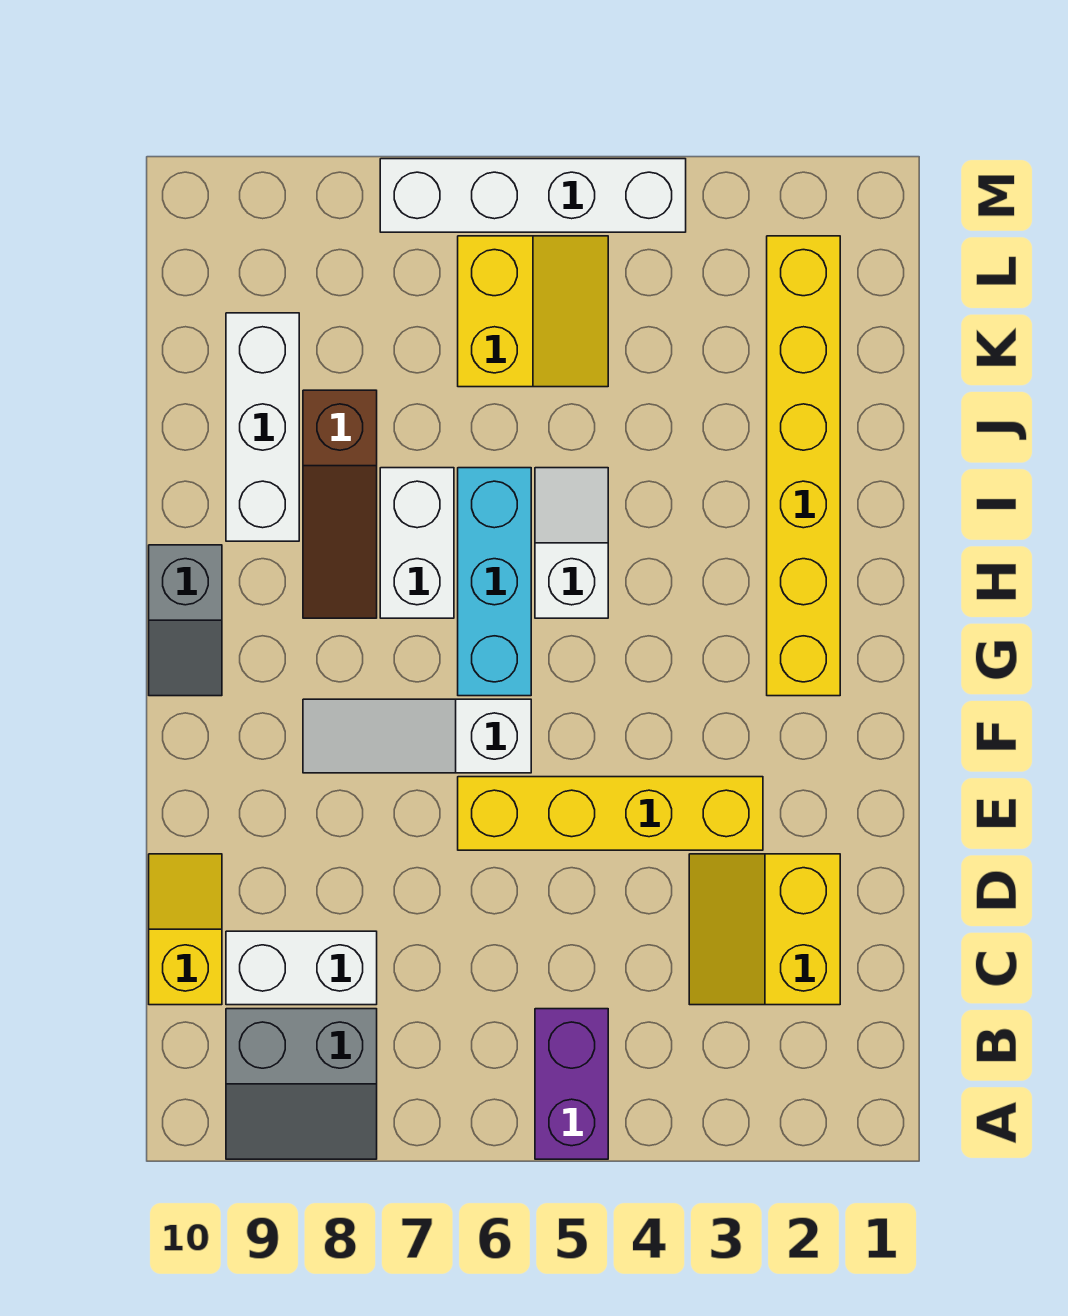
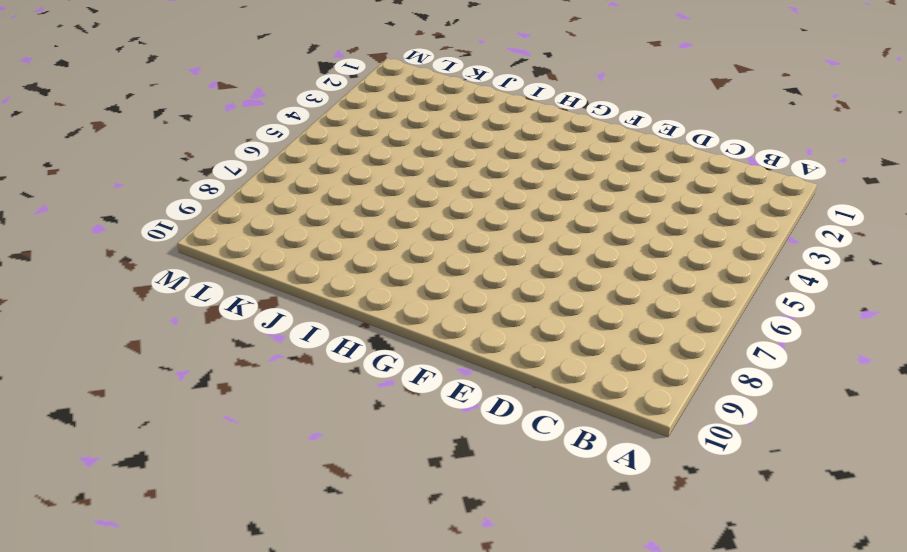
none -> purple brick A5:B5 level 1
none -> grey slope A8:B9 level 1 top B
none -> yellow slope C2:D3 level 1 top 2

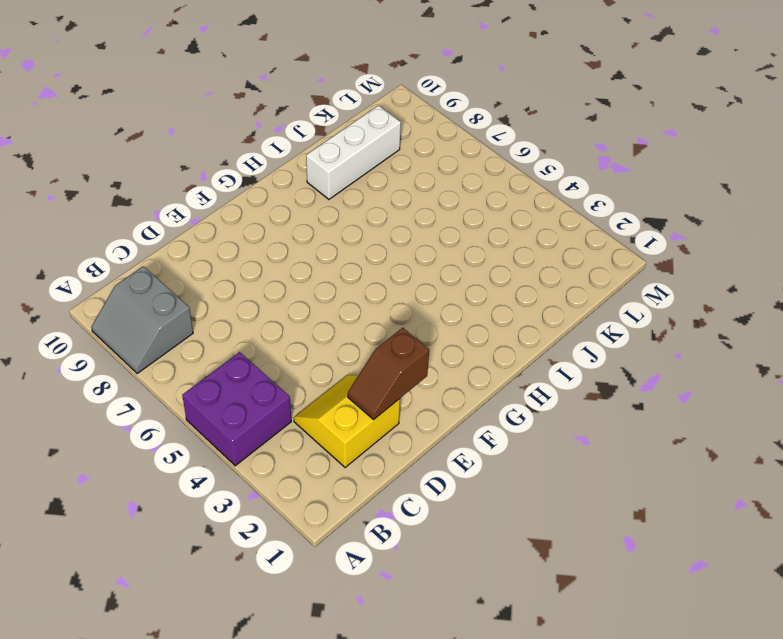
purple brick A4:B5 level 1 -> purple brick A5:B5 level 1
brown slope D2:E2 level 2 top E -> none
none -> white brick C8:C9 level 1
none -> yellow slope C10:D10 level 1 top C
none -> yellow brick E3:E6 level 1

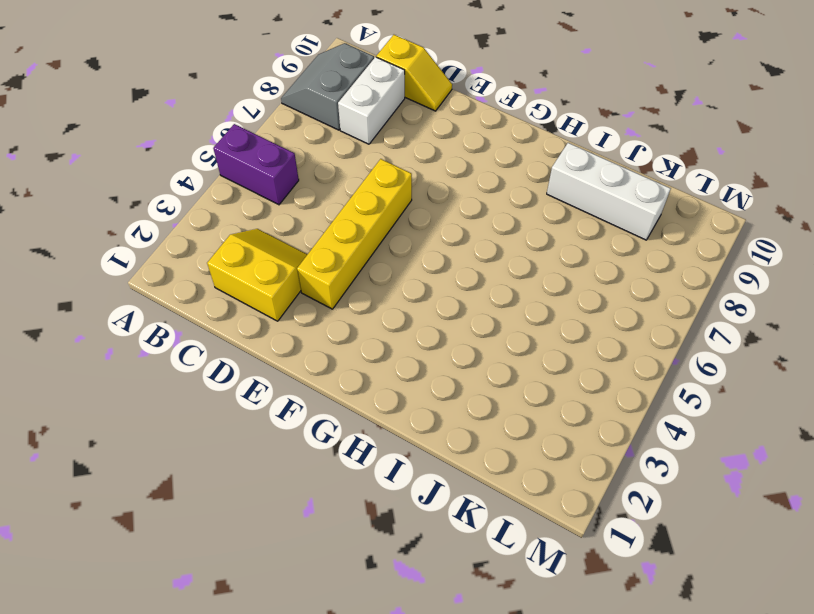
none -> white slope F6:F8 level 1 top 6
none -> yellow brick G2:L2 level 1
none -> cyan brick G6:I6 level 1

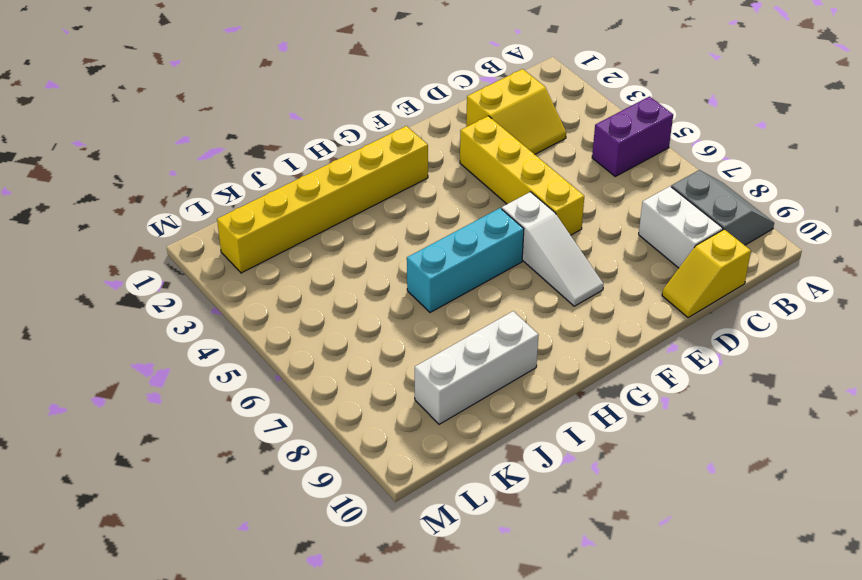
none -> grey slope G10:H10 level 1 top H
none -> white slope H5:I5 level 1 top H
none -> white brick H7:I7 level 1

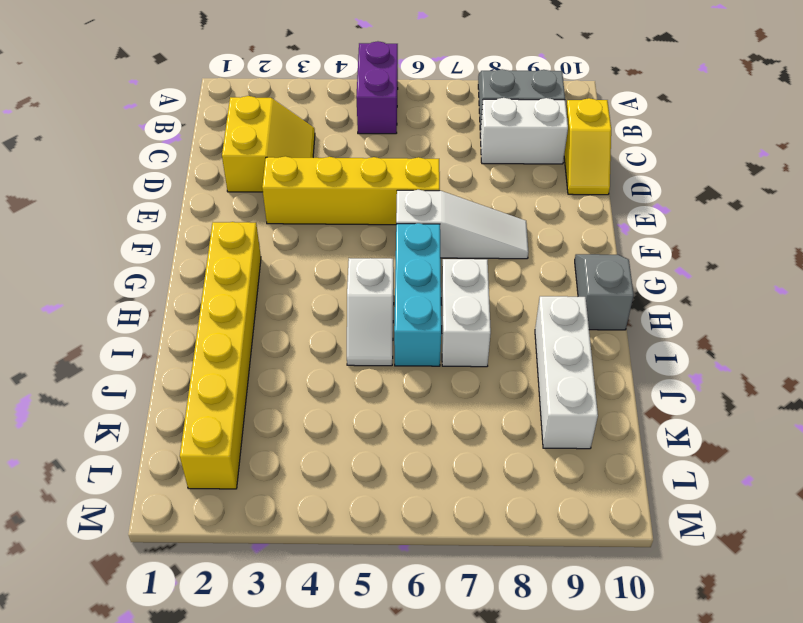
none -> brown slope H8:J8 level 1 top J
none -> yellow slope K5:L6 level 1 top 6
none -> white brick M4:M7 level 1

